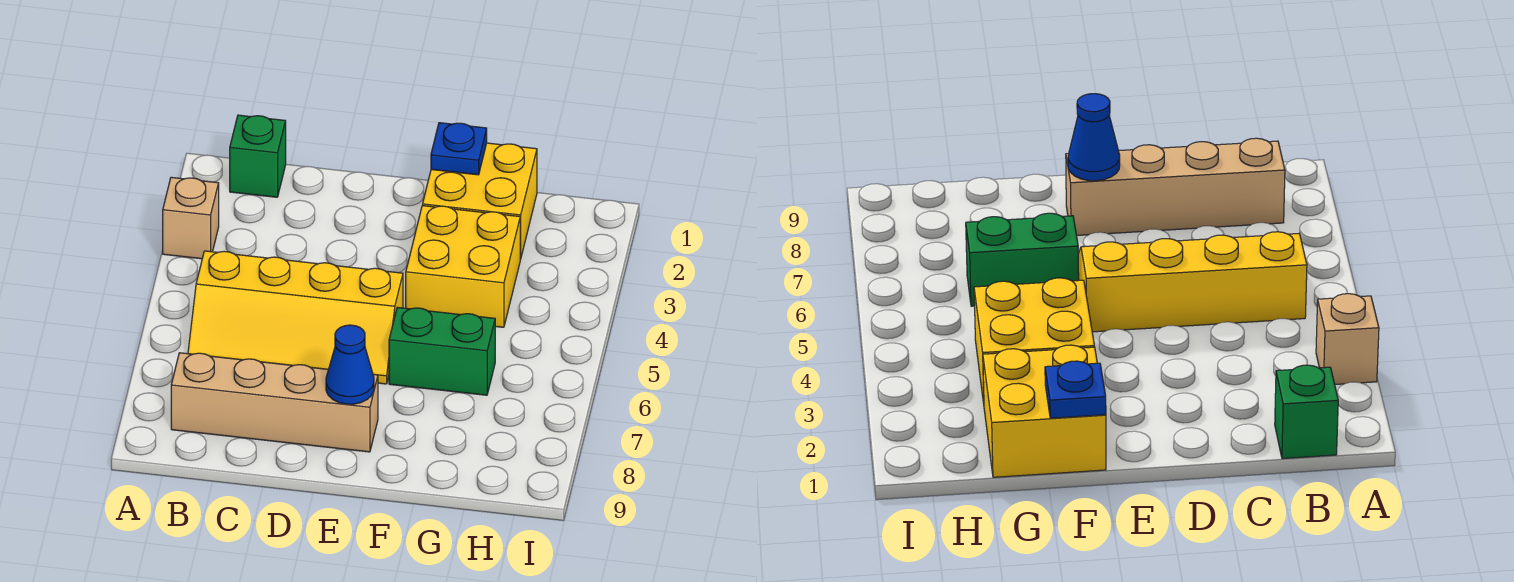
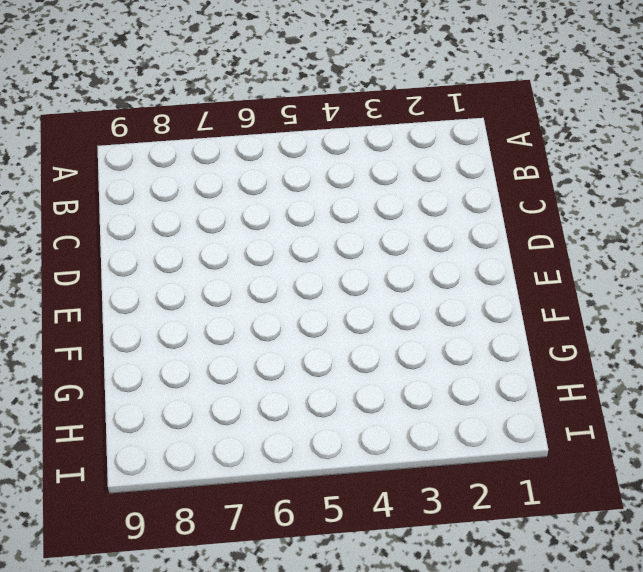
none -> tan brick A3 level 1
none -> green brick B1 level 1

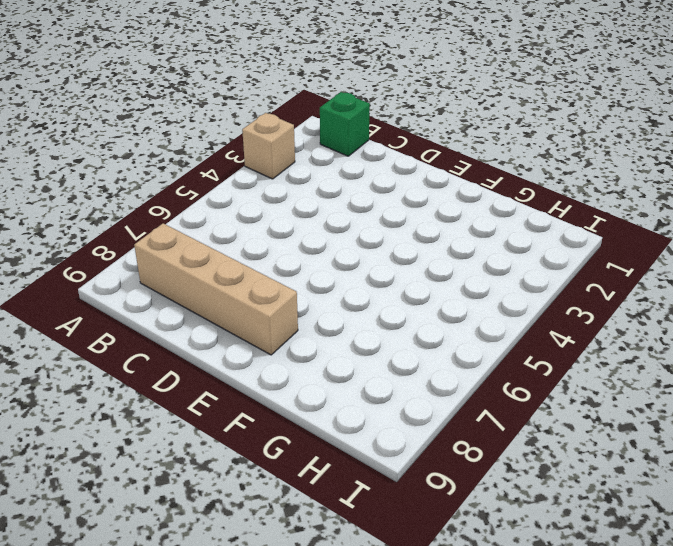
none -> yellow slope B5:E6 level 1 top 5
none -> yellow brick F1:G2 level 1

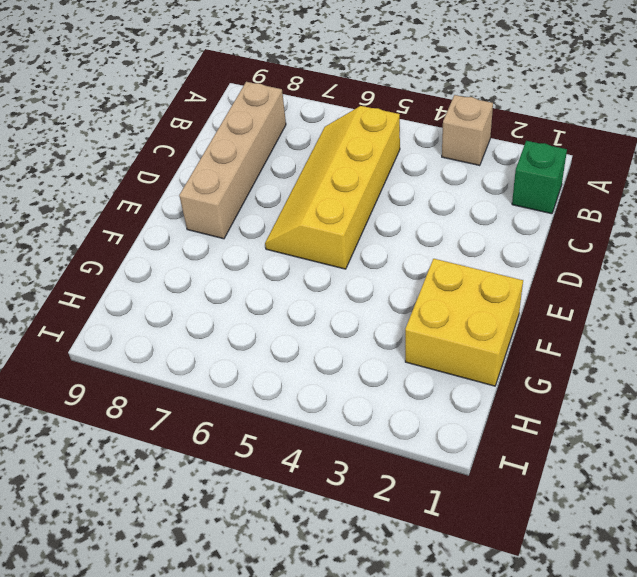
none -> yellow brick F3:G4 level 1
none -> green brick F6:G6 level 1

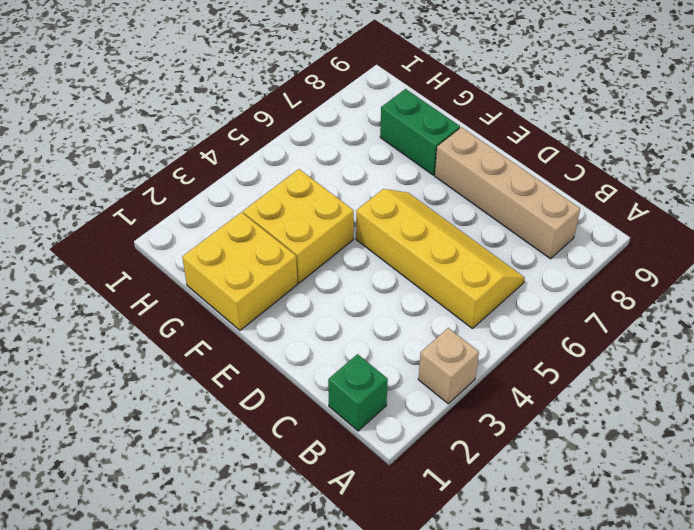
green brick F8:G8 level 1 -> green brick F6:G6 level 1
none -> blue cone E8 level 2
none -> blue plate F1 level 2

